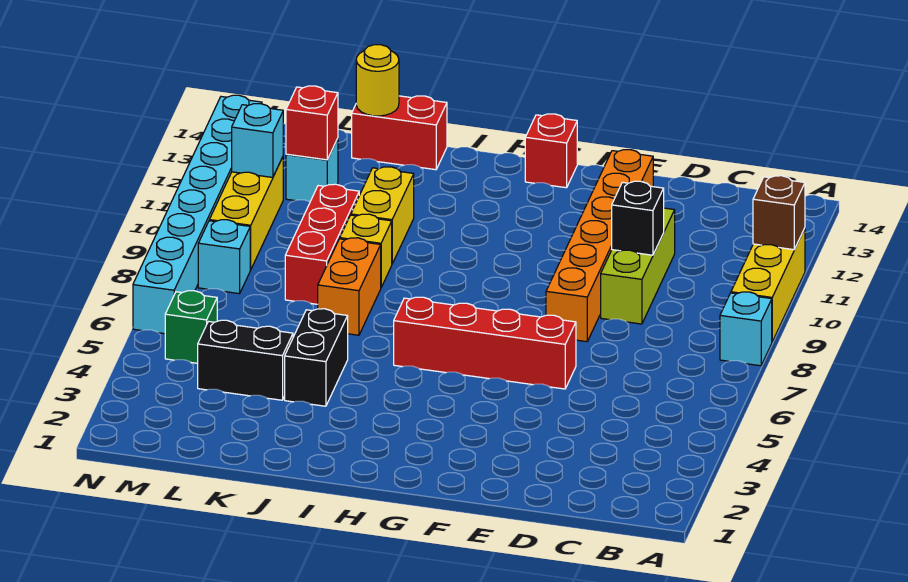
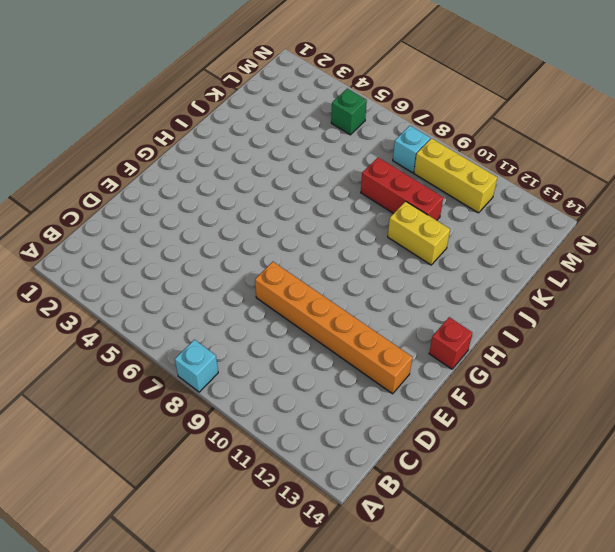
none -> yellow brick A9:A11 level 1
none -> lime brick D9:D11 level 1
none -> red brick E6:H6 level 1

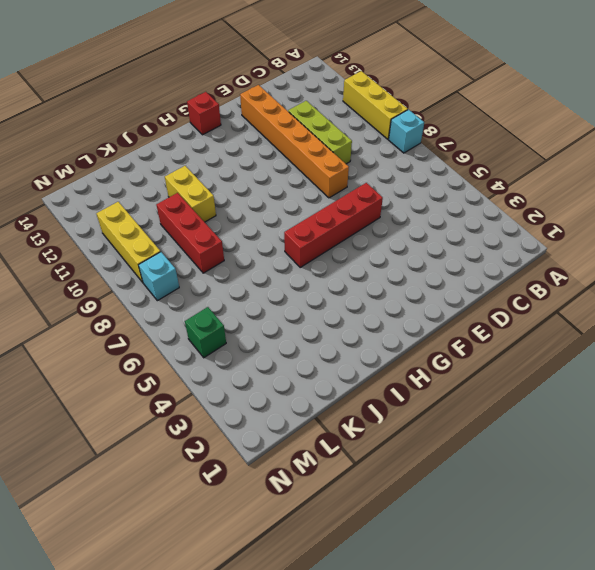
none -> black brick J4:J5 level 1
none -> orange brick J7:J8 level 1
none -> yellow brick J9 level 1

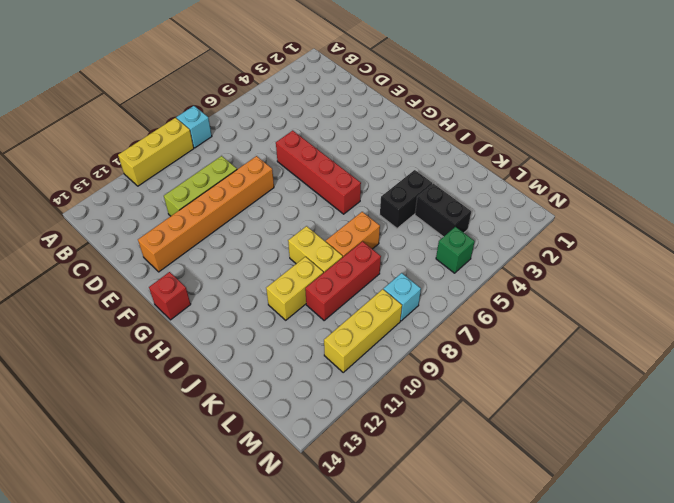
yellow brick I9:J9 level 1 -> yellow brick J9 level 1
none -> red brick J14:K14 level 1
none -> cyan brick L12 level 1
none -> cyan brick N6:N13 level 1

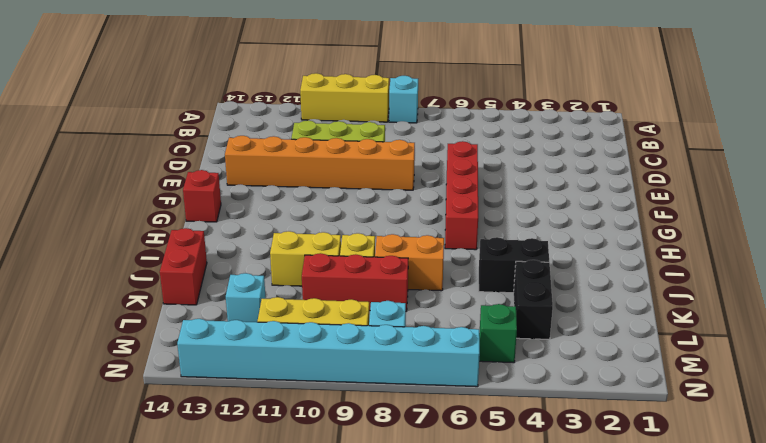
none -> brown brick A11 level 2
none -> black brick D10 level 2
none -> yellow round brick K14 level 2

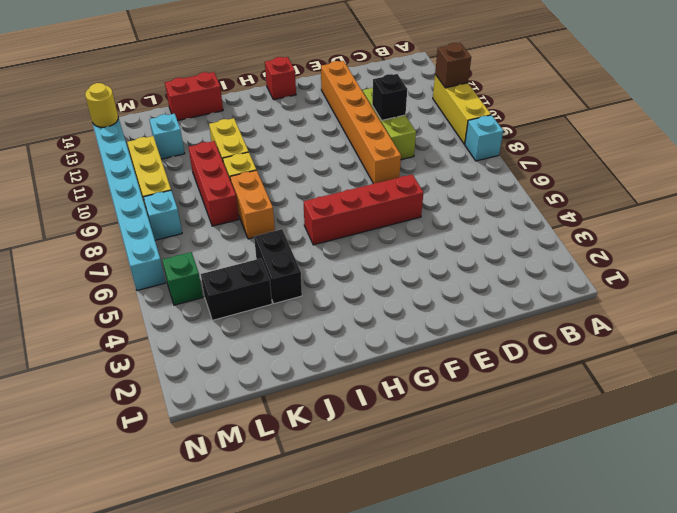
yellow round brick N13 level 2 -> yellow round brick K14 level 2
none -> red brick L12 level 2
none -> cyan brick M11 level 2

